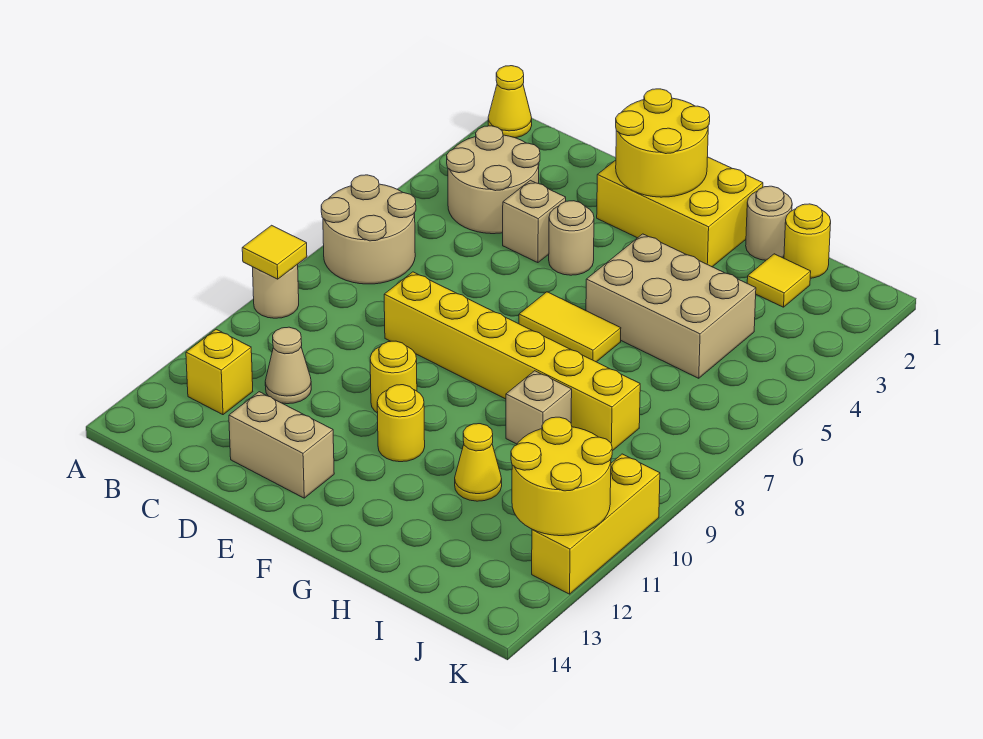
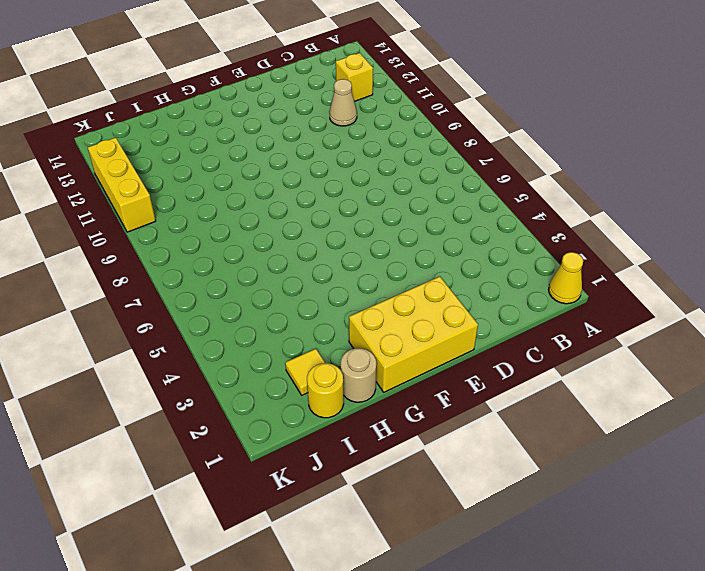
none -> tan round brick A6:B7 level 1
none -> tan round brick A9 level 1
none -> tan round brick B3:C4 level 1

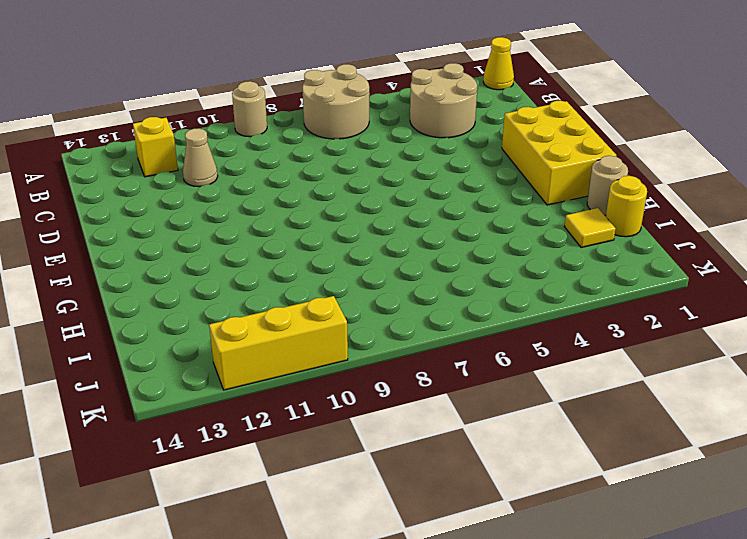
none -> tan brick D4 level 1
none -> yellow brick D8:I8 level 1
none -> tan brick D13:E13 level 1

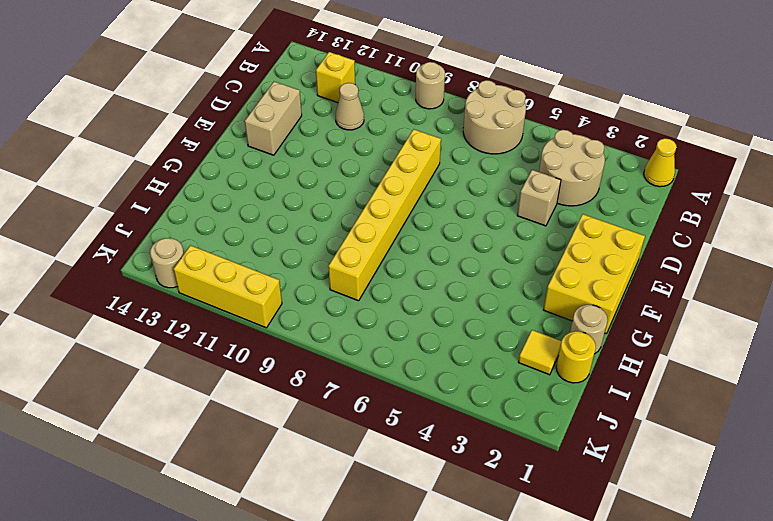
tan round brick K13 level 1 -> tan round brick E4 level 1
none -> yellow round brick E10 level 1
none -> yellow tile F6:G6 level 1
none -> yellow round brick F11 level 1

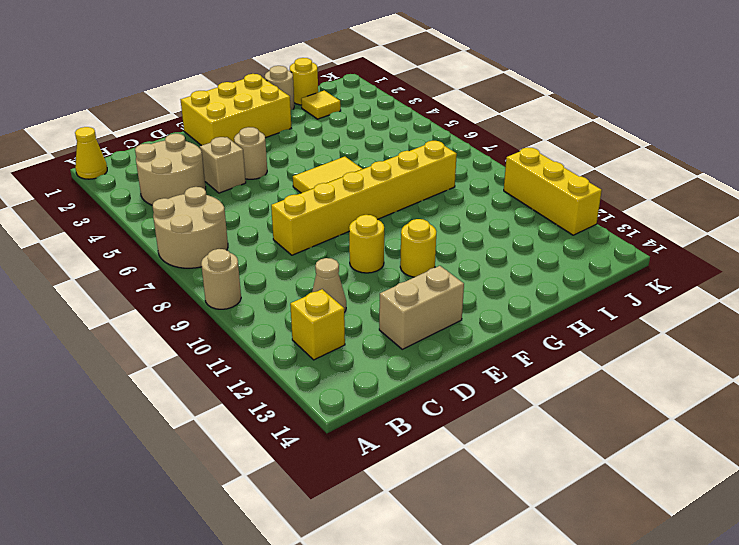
none -> tan brick G4:I5 level 1
none -> tan brick H9 level 1
none -> yellow cone H11 level 1

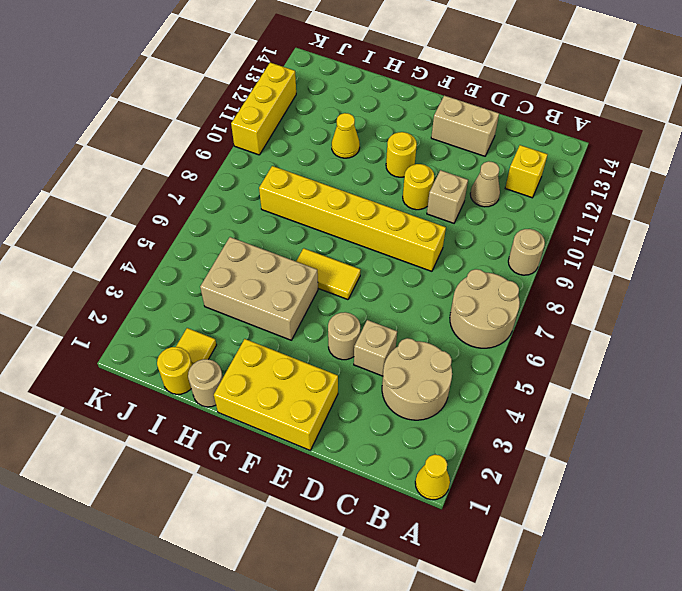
tan brick D10 level 1 -> tan brick H9 level 1
none -> yellow tile A9 level 2
none -> yellow round brick E1:F2 level 2
none -> yellow round brick J11:K12 level 2

